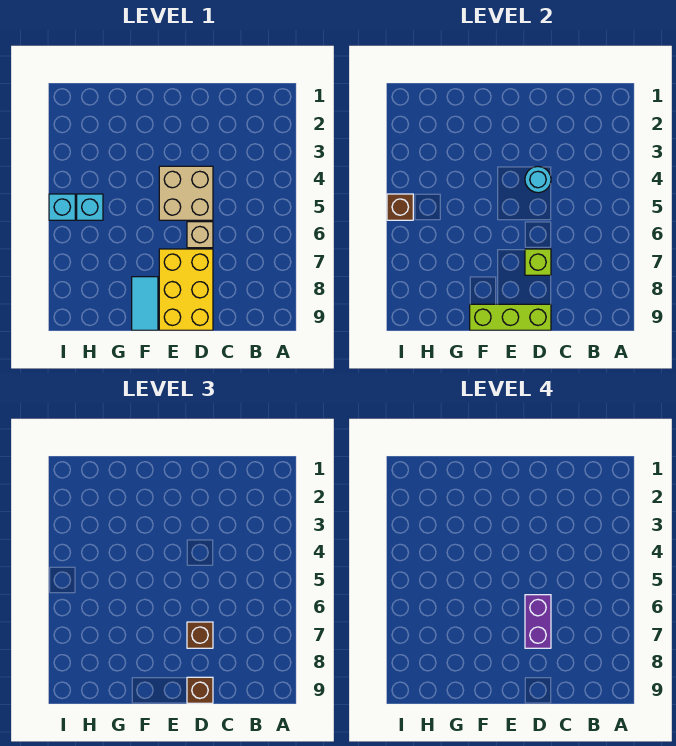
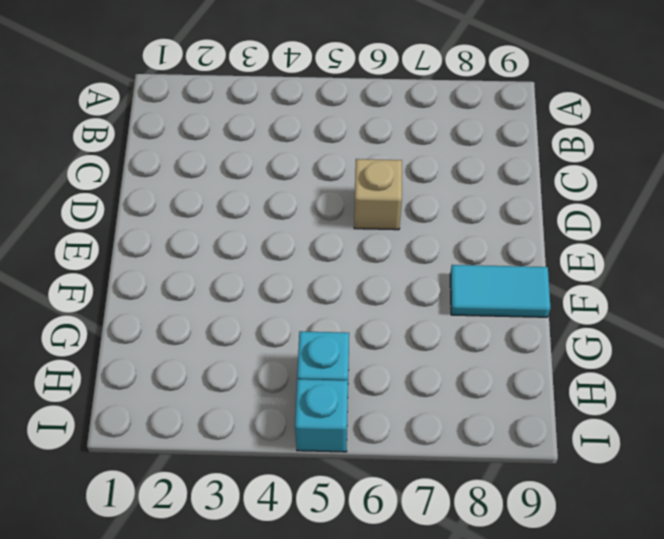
none -> tan brick D4:E5 level 1
none -> yellow brick D7:E9 level 1
none -> cyan round brick D4 level 2

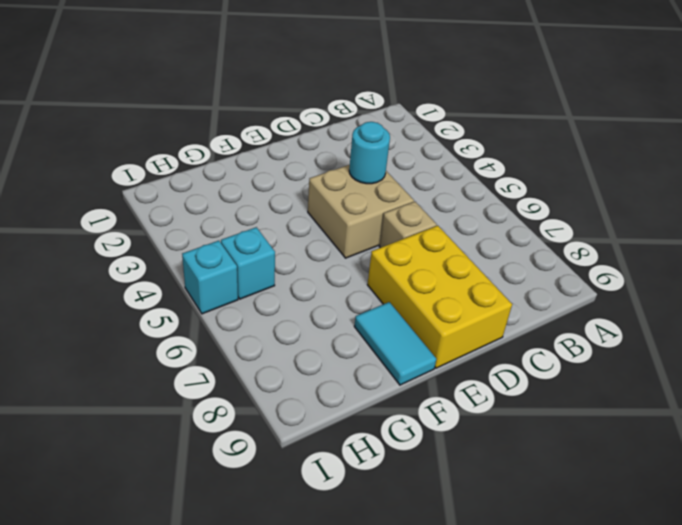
none -> lime brick D7 level 2
none -> lime brick D9:F9 level 2
none -> brown brick I5 level 2

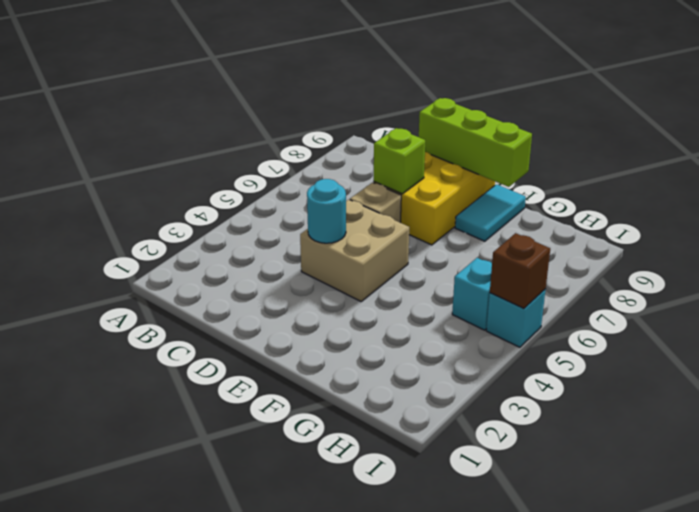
none -> brown brick D7 level 3
none -> brown brick D9 level 3
none -> purple brick D6:D7 level 4

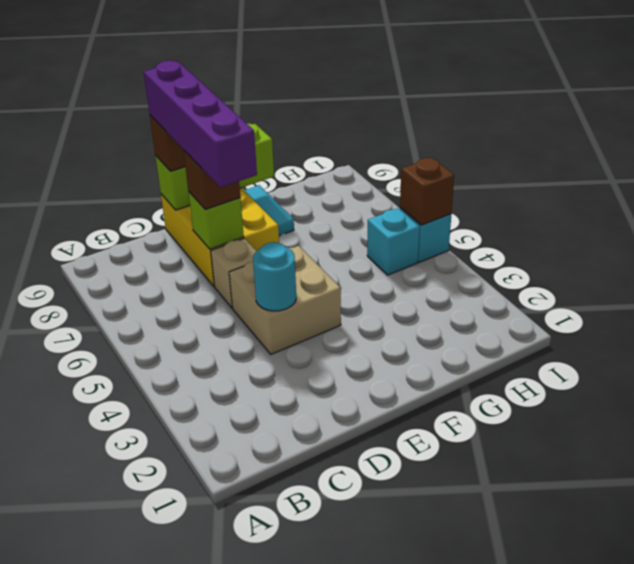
purple brick D6:D9 level 4 -> purple brick D6:D7 level 4

